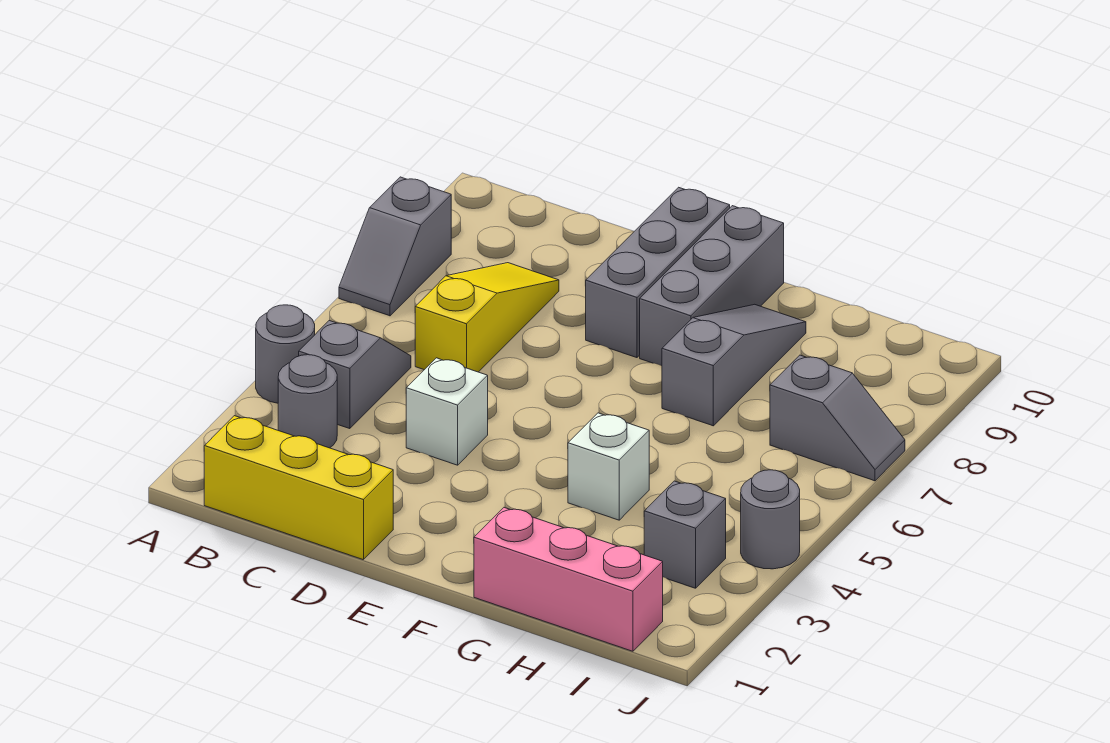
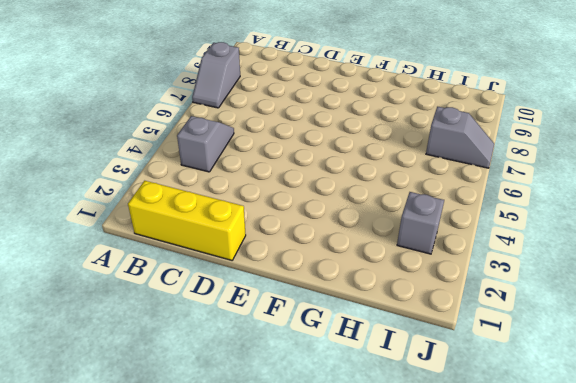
none -> grey round brick A4 level 1
none -> grey round brick B3 level 1
none -> yellow slope C6:C8 level 1 top 6

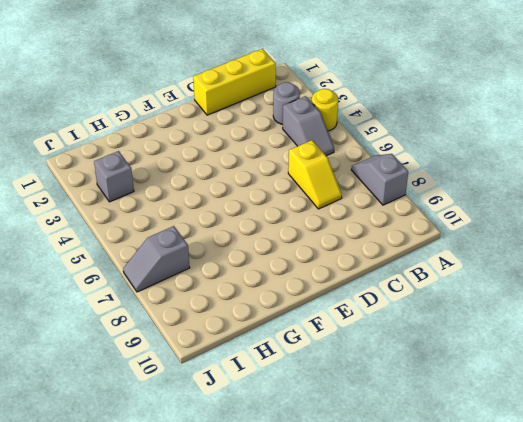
yellow round brick A4 level 1 -> grey round brick A4 level 1
yellow slope C6:C7 level 1 top 6 -> yellow slope C6:C8 level 1 top 6
none -> white brick D4 level 1
none -> grey brick E8:E10 level 1
none -> grey brick F8:F10 level 1

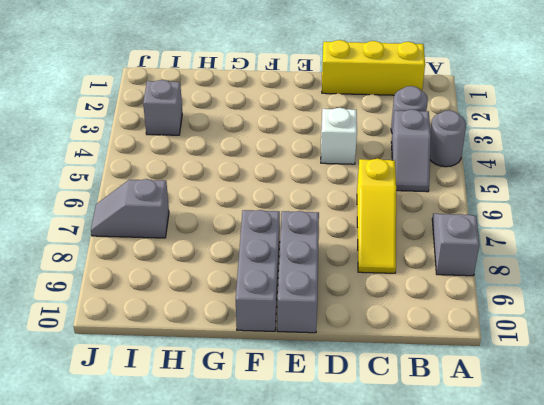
none -> pink brick G1:I1 level 1
none -> white brick G4 level 1
none -> grey slope G7:G9 level 1 top 7

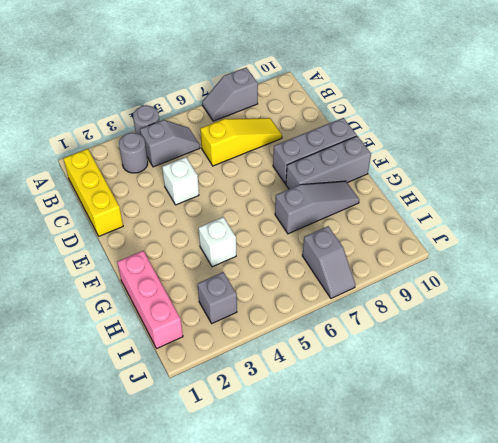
none -> grey round brick J4 level 1

